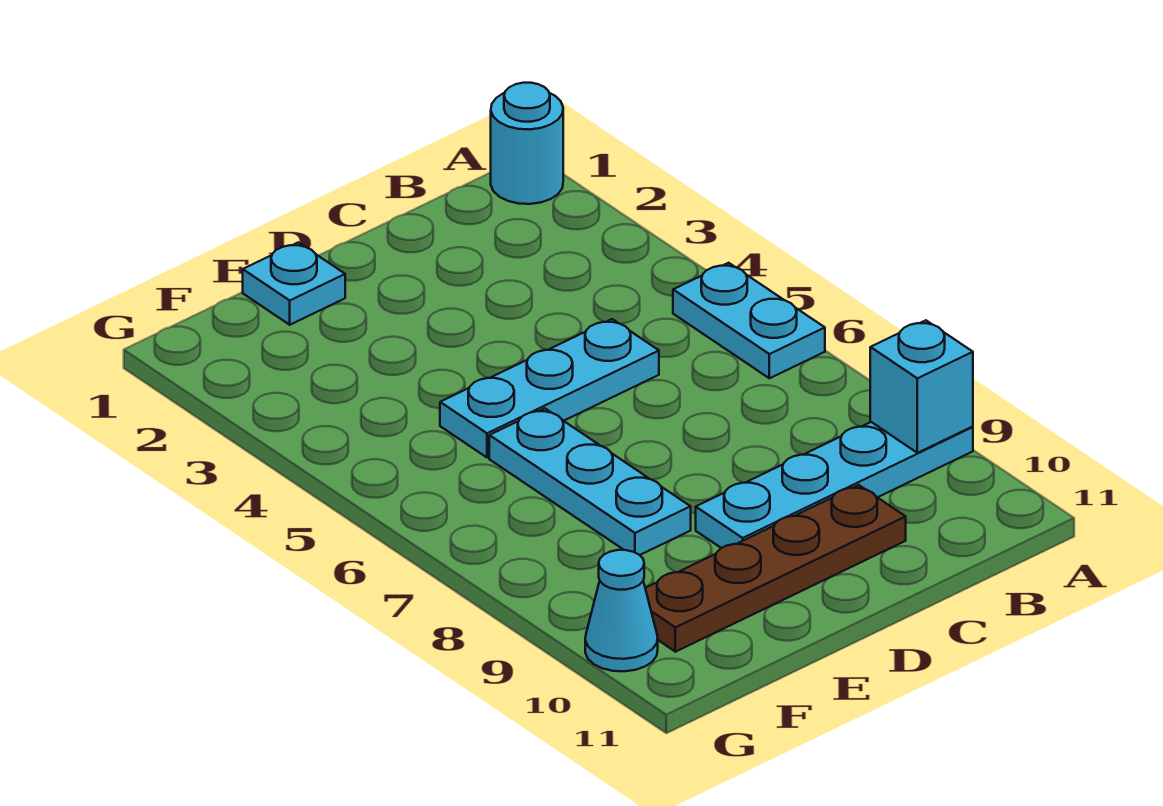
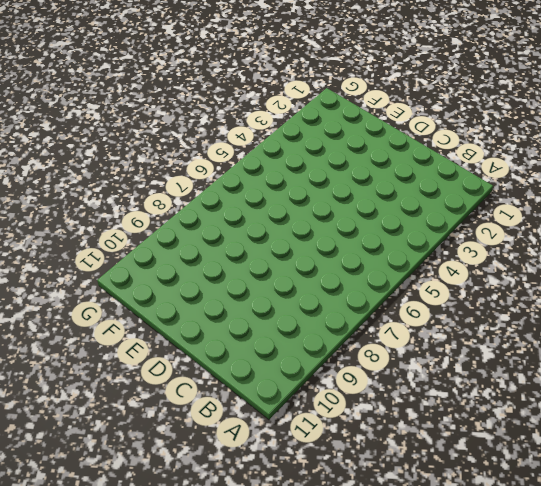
none -> cyan round brick A1 level 1
none -> cyan plate A5:A6 level 1

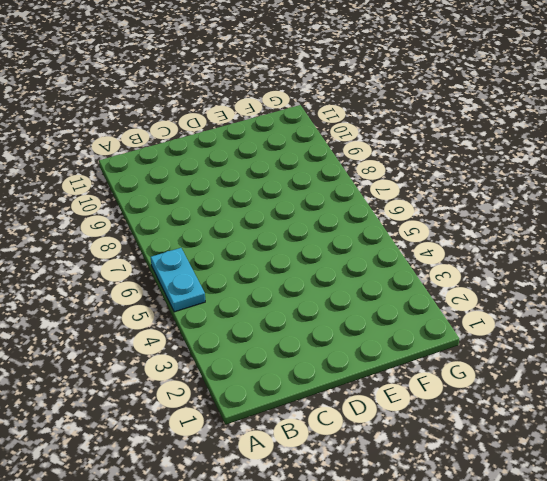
none -> cyan round brick A1 level 1
none -> cyan plate A9:D9 level 1

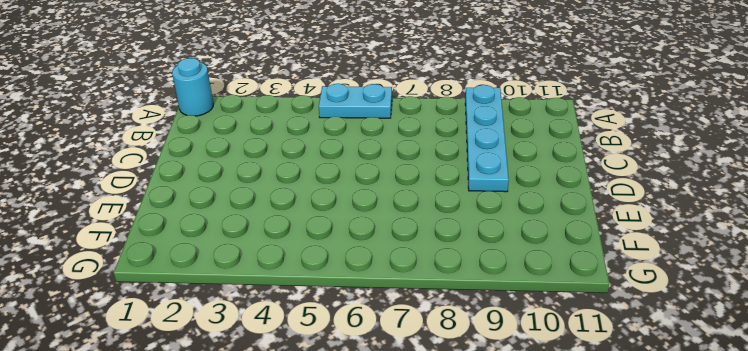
none -> cyan plate C5:E5 level 1
none -> brown plate C10:F10 level 1

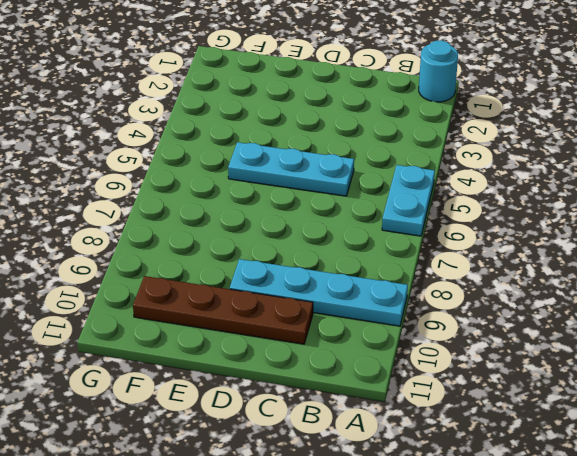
none -> cyan plate E1 level 1
none -> cyan plate E6:E8 level 1

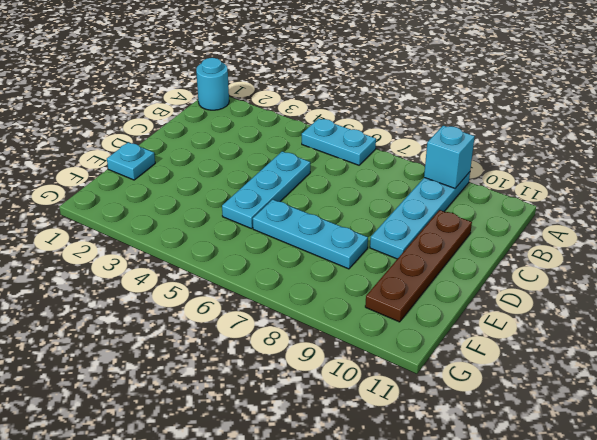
none -> cyan cone G10 level 1

